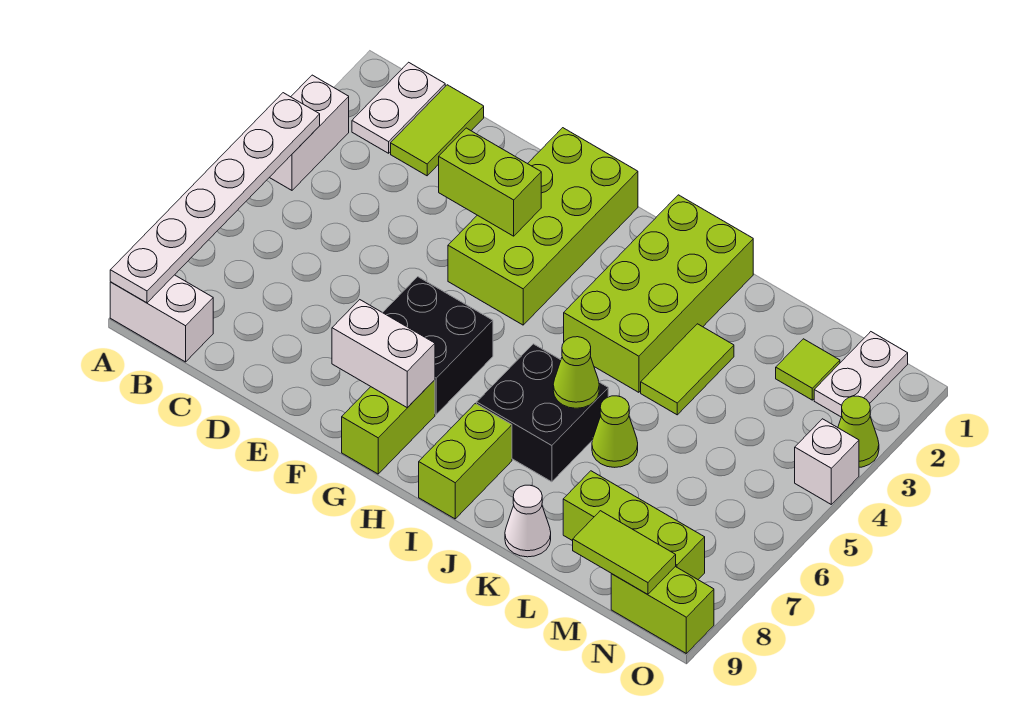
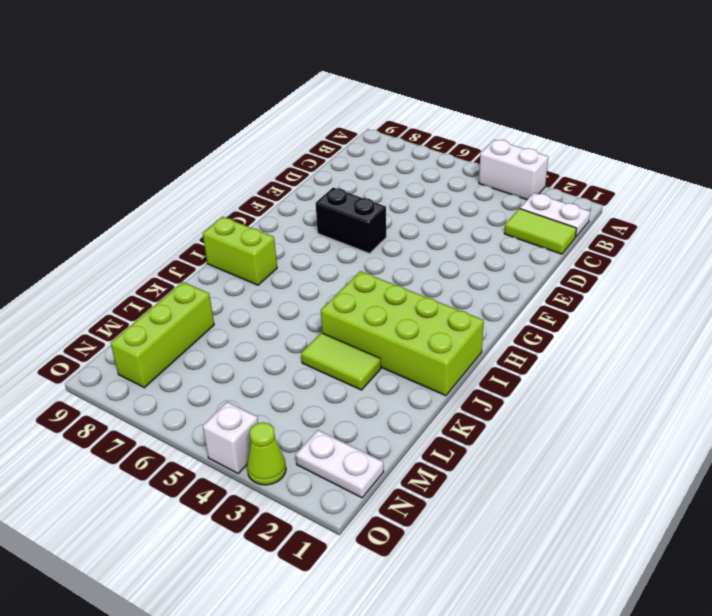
black brick F6:F7 level 1 -> black brick F6:G7 level 1
none -> white brick A9:B9 level 1
none -> lime brick F1:G4 level 1
none -> lime brick G8:G9 level 1

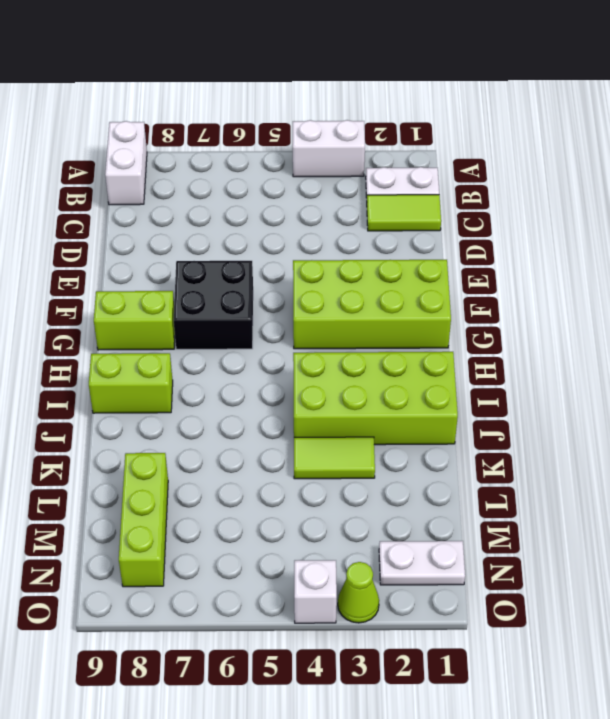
none -> black brick I6:J7 level 1
none -> lime cone K6 level 1
none -> white cone K9 level 1

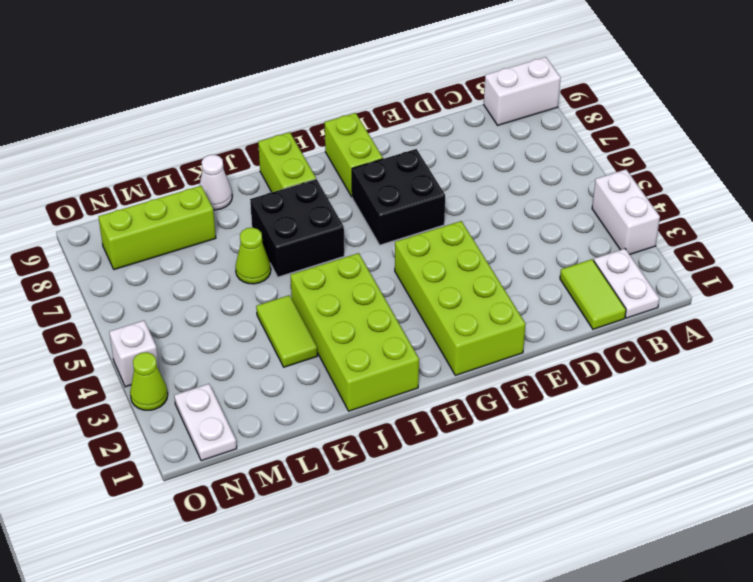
none -> lime tile M2 level 1
none -> lime brick N9:O9 level 1
none -> white plate A4:A9 level 2

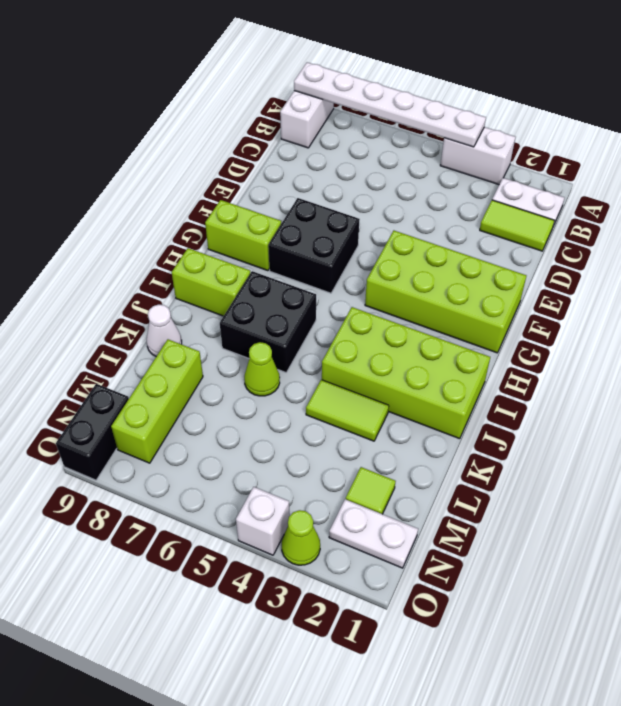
black brick N9:O9 level 1 -> lime brick N9:O9 level 1
none -> lime brick E3:F3 level 2
none -> white brick F8:G8 level 2
none -> lime cone J6 level 2

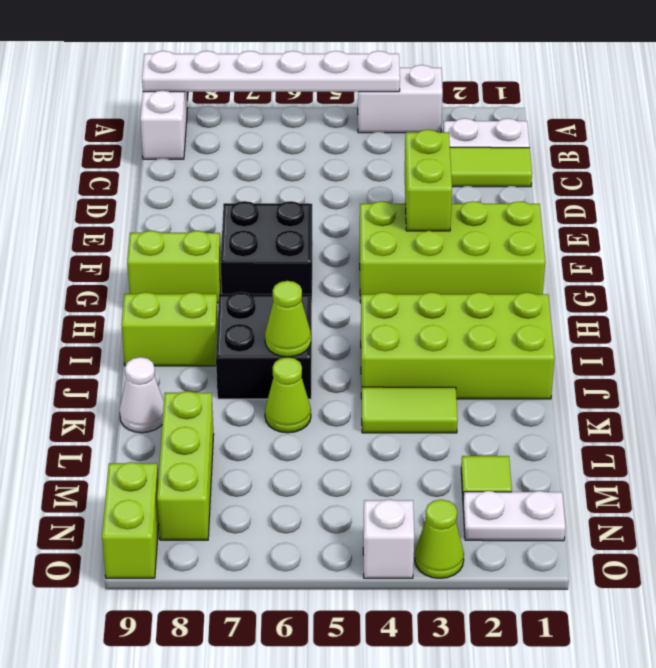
none -> white brick F8:G8 level 2
none -> lime tile M9:N9 level 2

